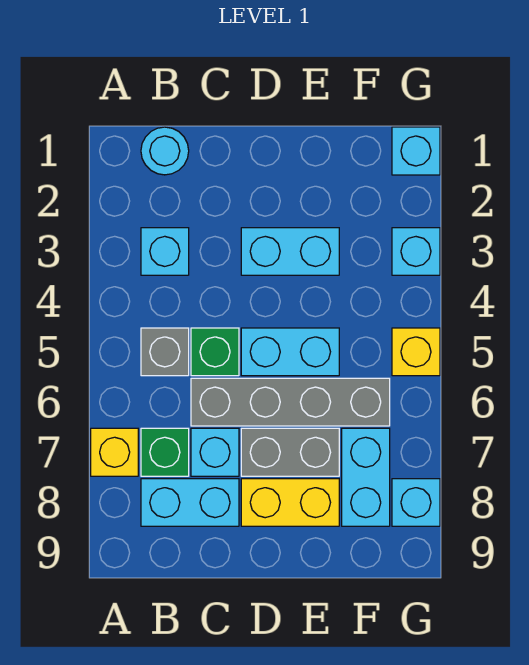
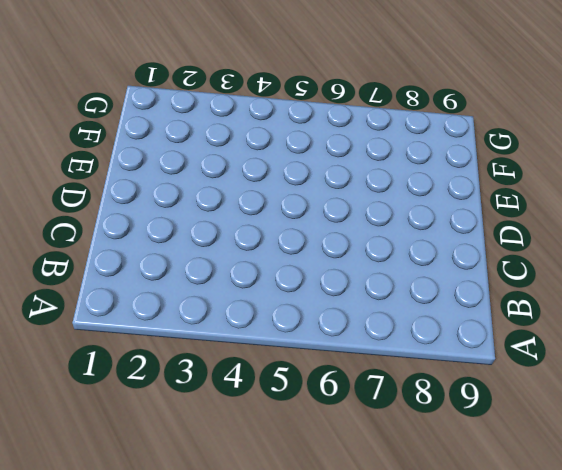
none -> yellow brick A7 level 1
none -> cyan round brick B1 level 1
none -> cyan brick B3 level 1

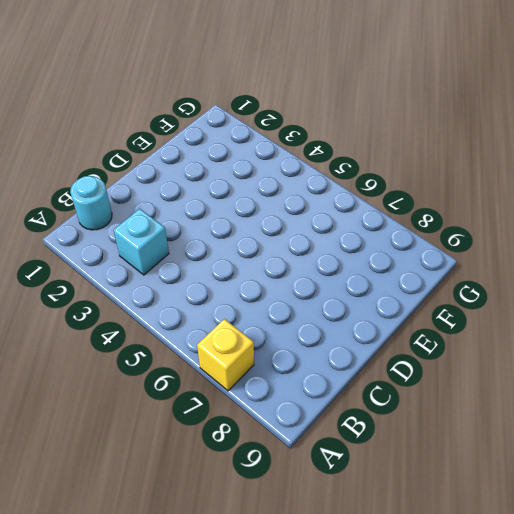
none -> grey brick B5 level 1
none -> green brick B7 level 1
none -> cyan brick B8:C8 level 1

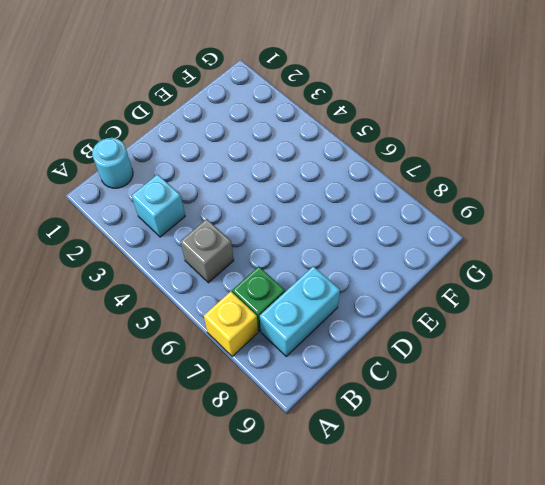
none -> green brick C5 level 1
none -> grey brick C6:F6 level 1
none -> cyan brick C7 level 1

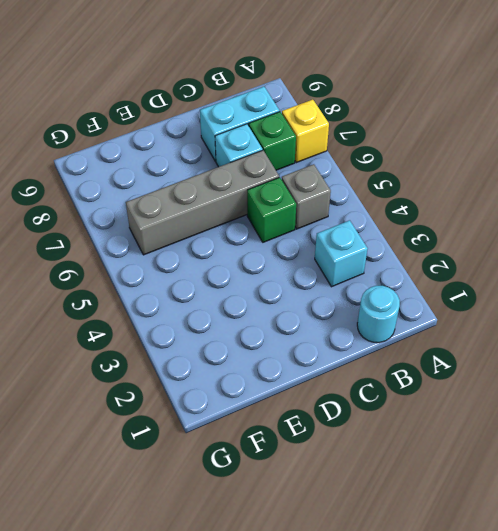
none -> cyan brick D3:E3 level 1
none -> cyan brick D5:E5 level 1
none -> grey brick D7:E7 level 1

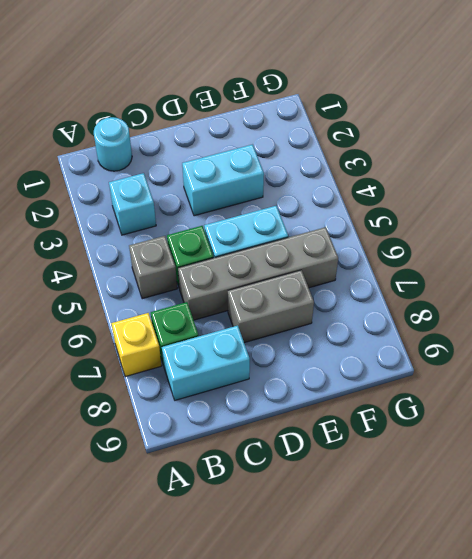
none -> cyan brick C7 level 1
none -> yellow brick D8:E8 level 1
none -> cyan brick F7:F8 level 1

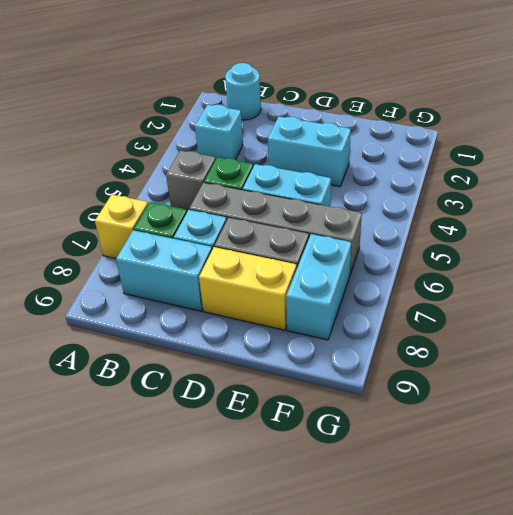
none -> cyan brick G1 level 1
none -> cyan brick G3 level 1
none -> yellow brick G5 level 1

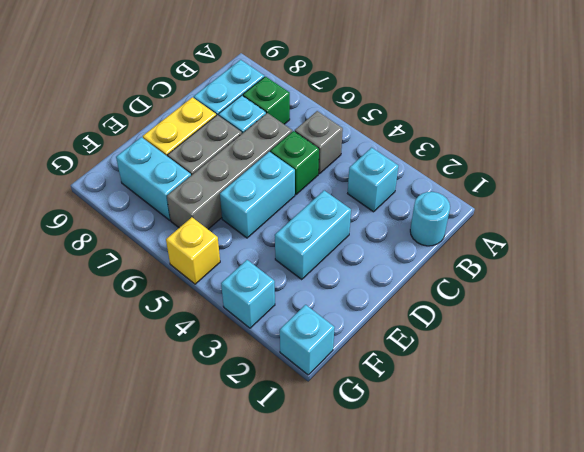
none -> yellow brick A7 level 1
none -> cyan brick G8 level 1

